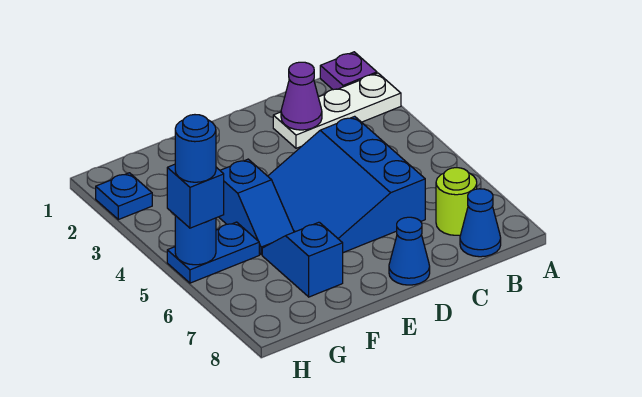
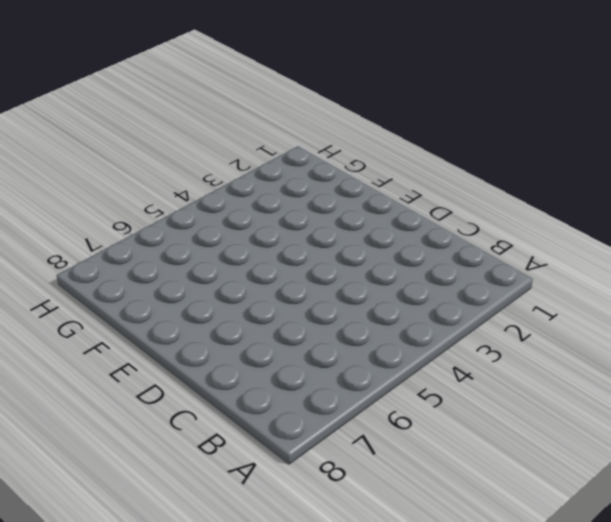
none -> purple plate A1 level 1
none -> white plate A2:C2 level 1
none -> lime round brick B7 level 1

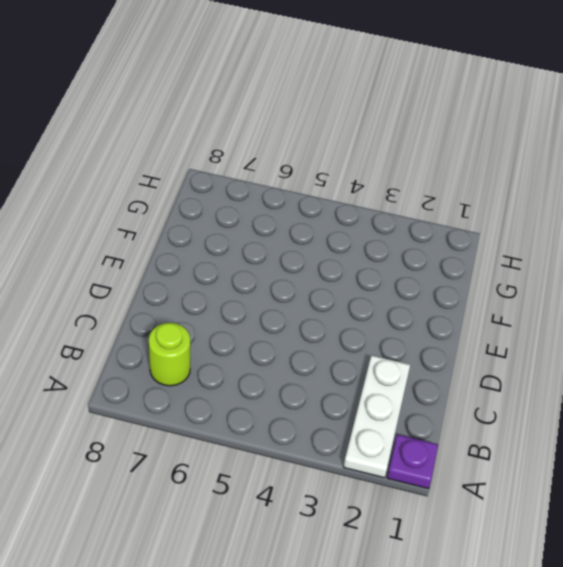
none -> blue cone B8 level 1
none -> blue slope C4:E6 level 1 top C
none -> blue cone D8 level 1

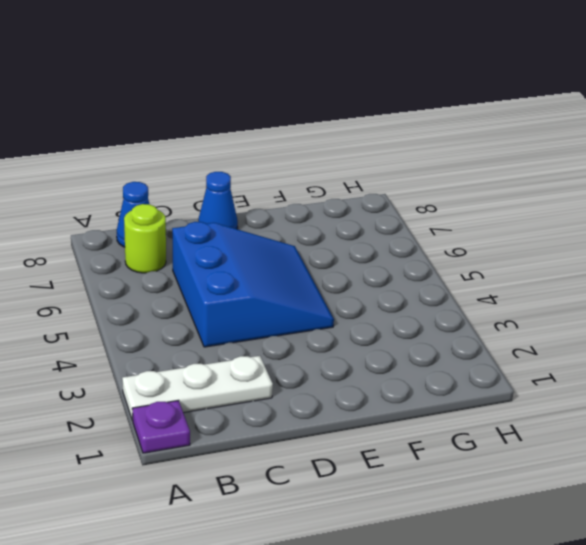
none -> blue slope F4:F5 level 1 top 4
none -> blue slope F6:F7 level 1 top 7
none -> blue plate G5:H5 level 1

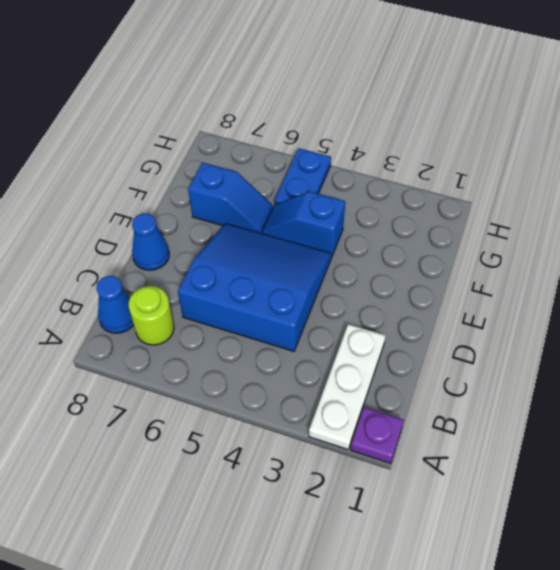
none -> blue plate H2 level 1
none -> purple cone C2 level 2
none -> blue round brick H5 level 2

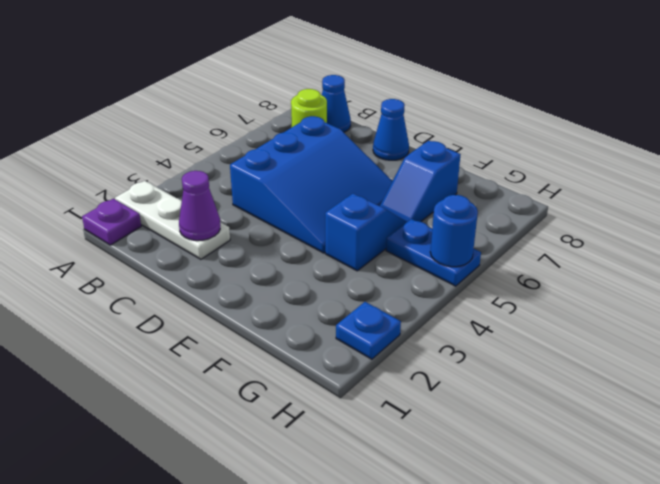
none -> blue brick H5 level 3
none -> blue round brick H5 level 4

